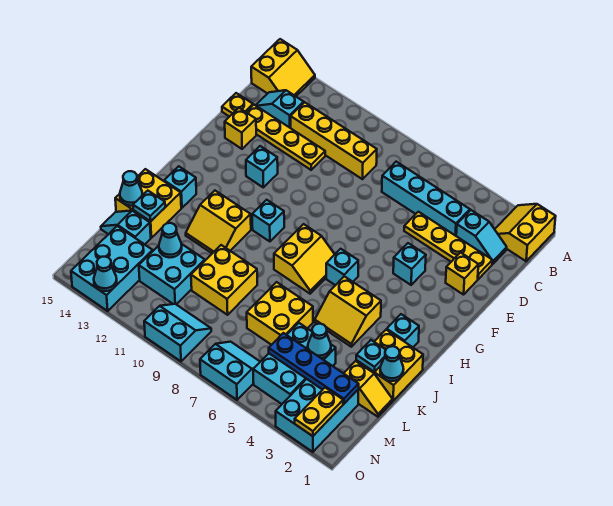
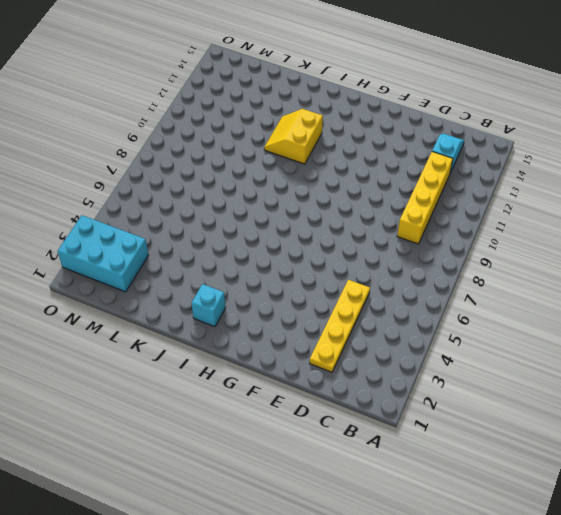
none -> yellow slope A1:B2 level 1 top 1
none -> yellow slope A14:B15 level 1 top 15
none -> cyan slope C2:C3 level 1 top 3
none -> cyan brick C4:C7 level 1

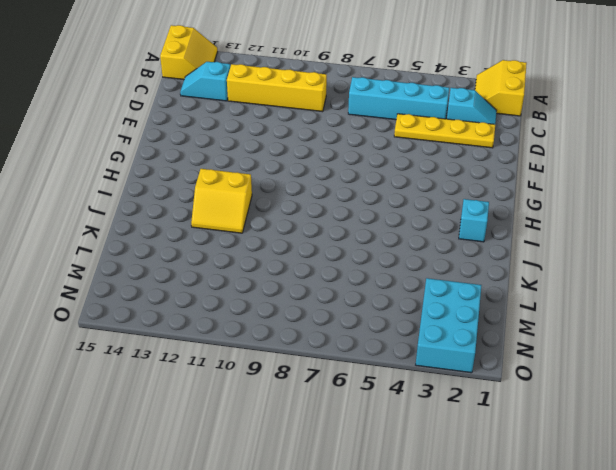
none -> yellow plate D11:D14 level 1
none -> yellow plate D15 level 1
none -> yellow brick E2 level 1
none -> yellow brick E14 level 1

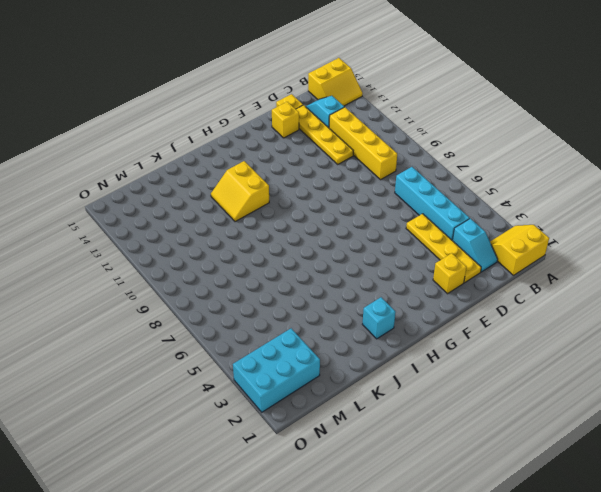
none -> cyan brick F4 level 1
none -> cyan brick F12 level 1
none -> cyan brick H6 level 1
none -> yellow slope H7:I8 level 1 top 8

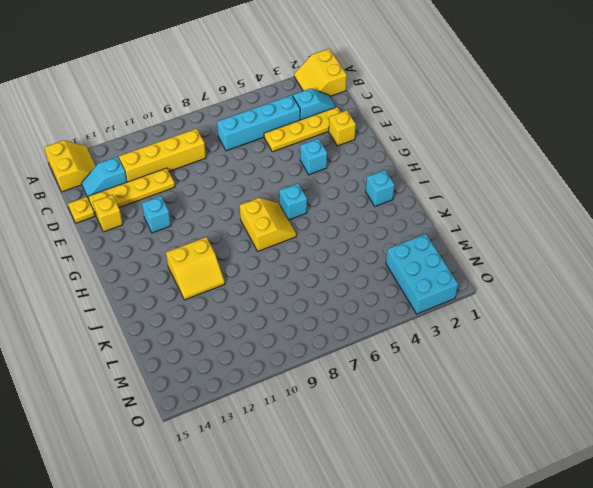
none -> cyan brick H10 level 1
none -> yellow slope I4:J5 level 1 top I
none -> cyan brick I14 level 1
none -> yellow brick J1:K2 level 1

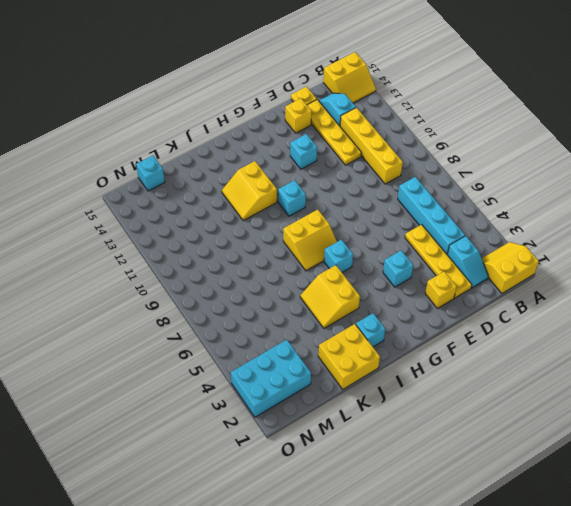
cyan brick M15 level 1 -> cyan brick I14 level 1
none -> yellow brick J14:K15 level 1
none -> yellow brick K6:L7 level 1
none -> yellow brick K9:L10 level 1
none -> yellow slope L1:L2 level 1 top 2

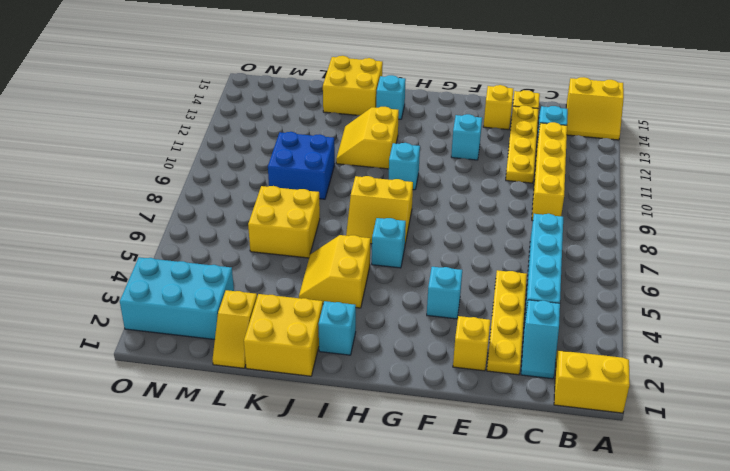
blue brick K9:L10 level 1 -> yellow brick K9:L10 level 1
none -> cyan brick L4:N5 level 1
none -> cyan brick L11:M12 level 1
none -> cyan slope L14:L15 level 1 top 14
none -> cyan brick M13:O14 level 1

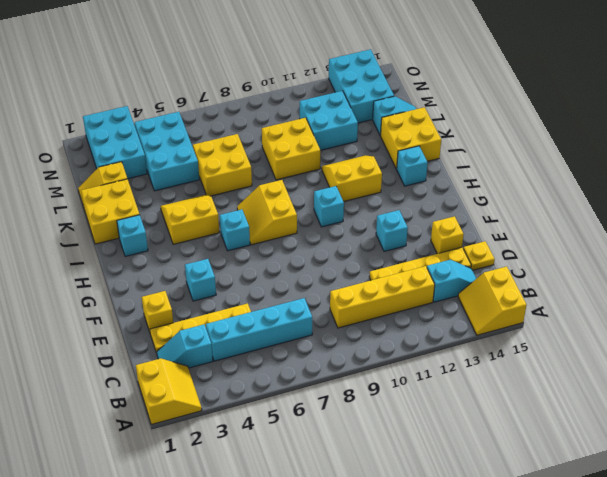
none -> cyan slope N6:O7 level 1 top O
none -> cyan slope N9:O10 level 1 top O
none -> cyan cone K1 level 2
none -> cyan plate K2 level 2

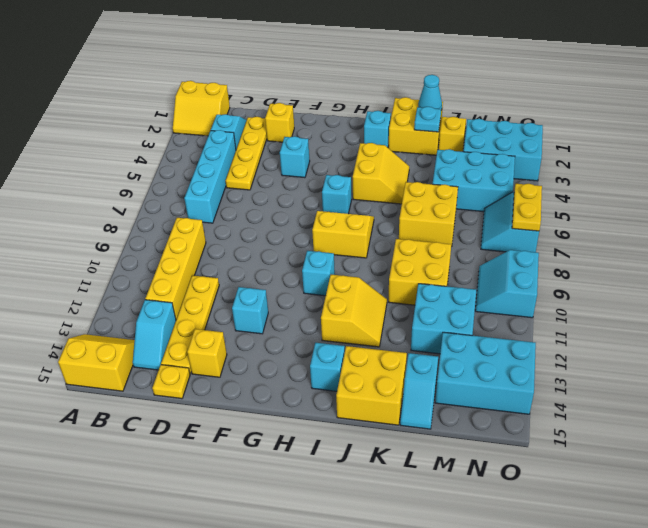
yellow plate O6:O7 level 2 -> yellow plate N2:O2 level 2
none -> cyan plate K14 level 2
none -> cyan cone K15 level 2
none -> cyan cone L4 level 2
none -> cyan cone L12 level 2

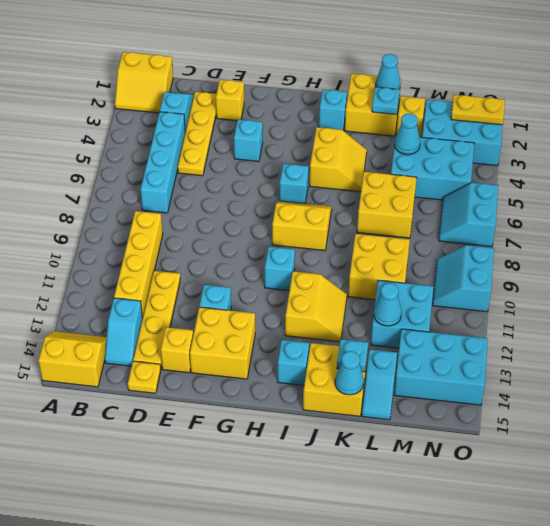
yellow brick F13:G14 level 1 -> none
none -> blue plate M2:M5 level 2
none -> cyan cone O13 level 2

